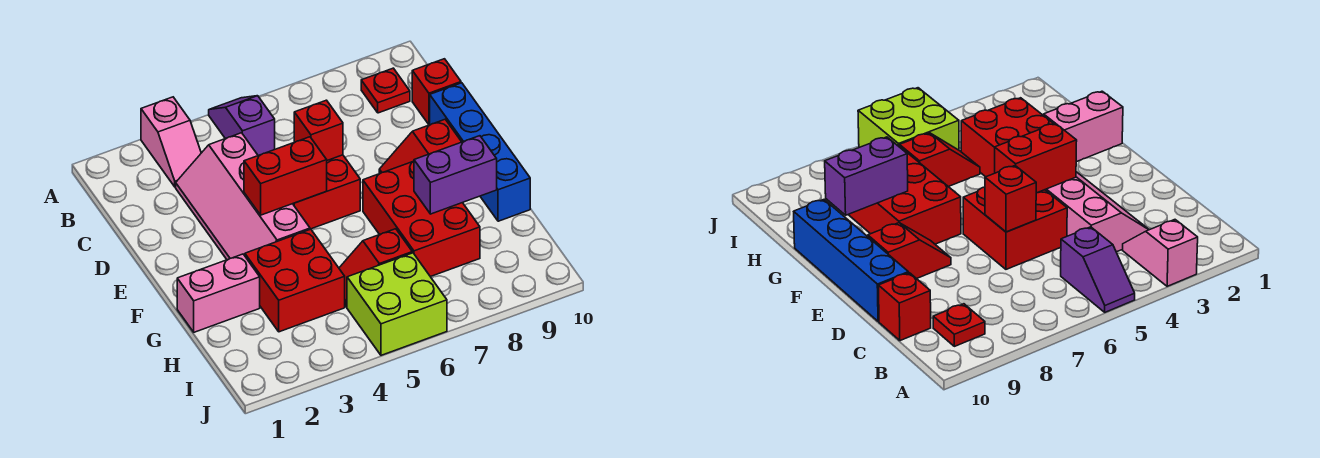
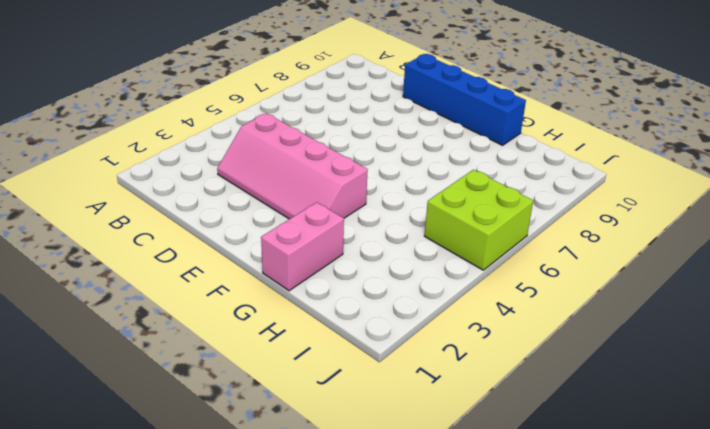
none -> pink slope A3:B3 level 1 top A
none -> purple slope A5:B5 level 1 top B
none -> red plate B9 level 1

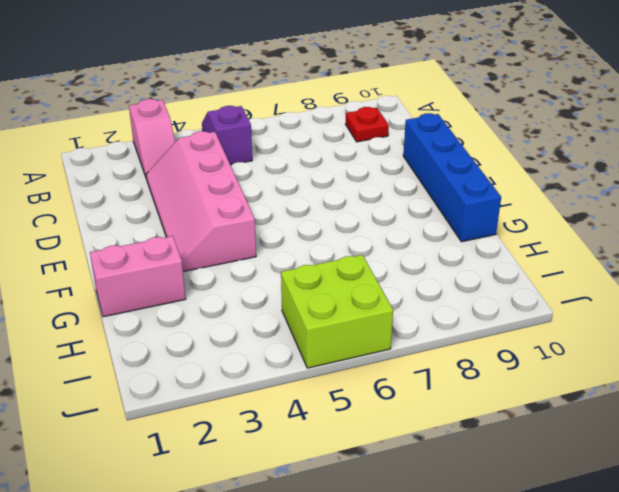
none -> red brick C10 level 1
none -> red brick D5:E6 level 1
none -> red slope E8:E9 level 1 top 9

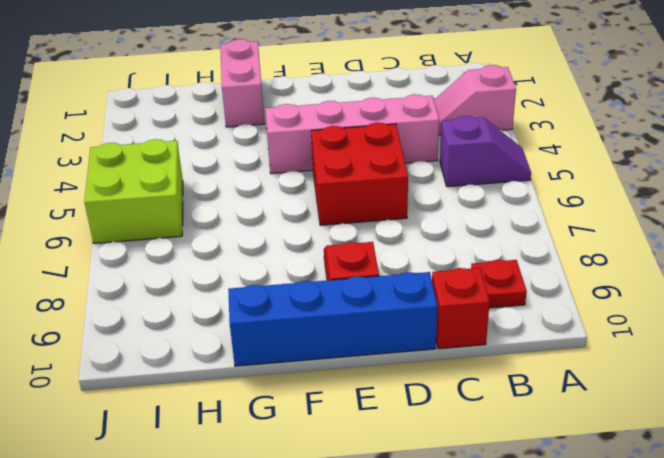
none -> red brick F7:H8 level 1
none -> red brick G3:H4 level 1
none -> red slope H5:H6 level 1 top 6

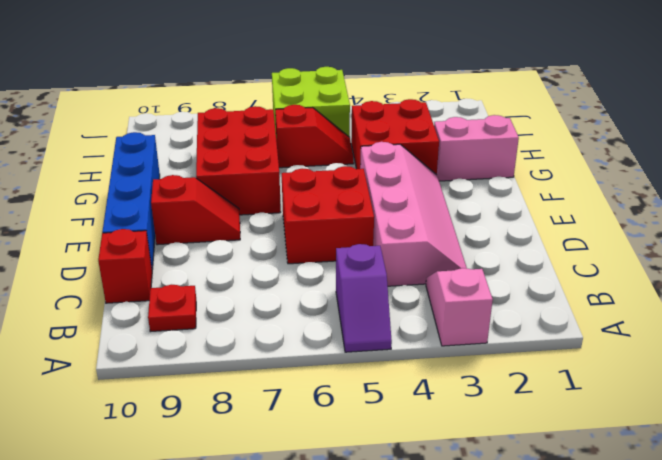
none -> red brick D6 level 2
none -> red brick E4:E5 level 2
none -> purple brick G8:G9 level 2

